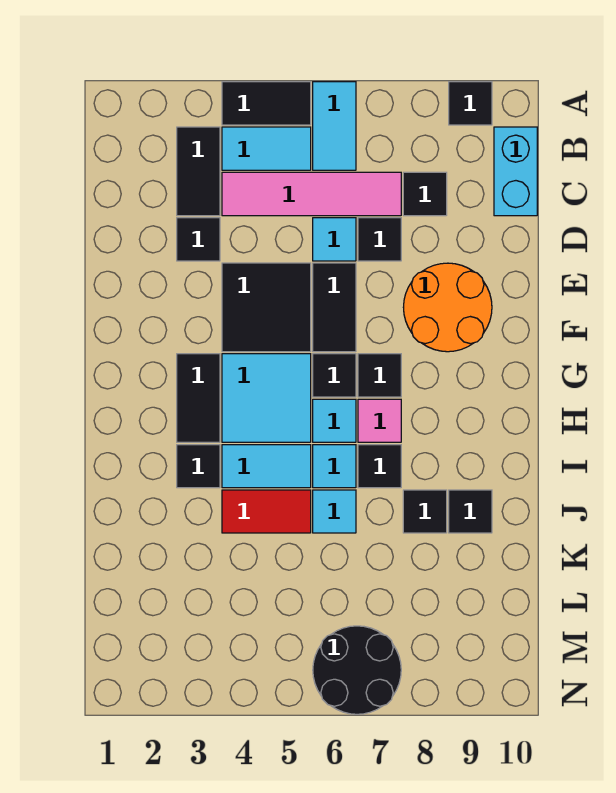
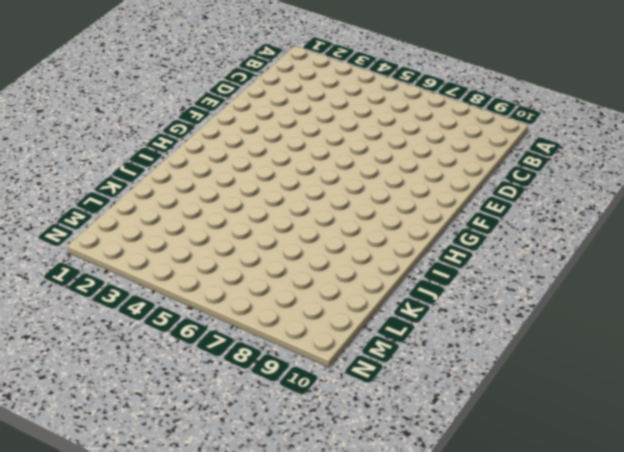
none -> black tile A4:A5 level 1
none -> cyan tile A6:B6 level 1
none -> black tile A9 level 1

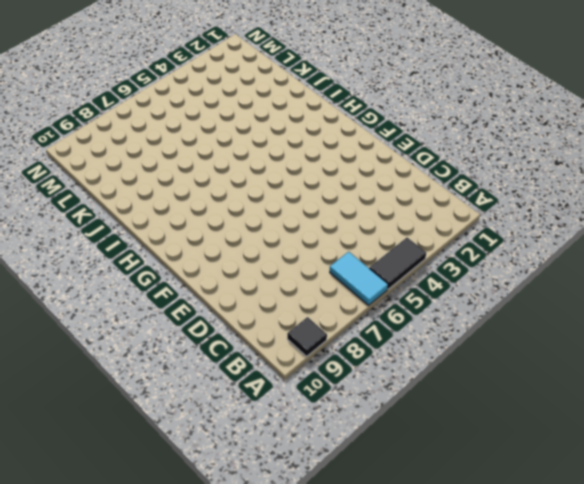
none -> black tile B3:C3 level 1
none -> cyan tile B4:B5 level 1
none -> cyan brick B10:C10 level 1

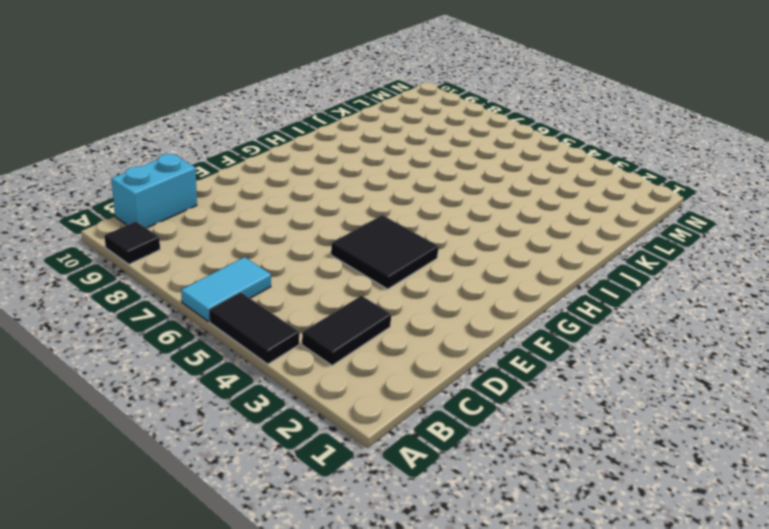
none -> cyan tile B4:B5 level 1
none -> pink tile C4:C7 level 1
none -> black tile C8 level 1

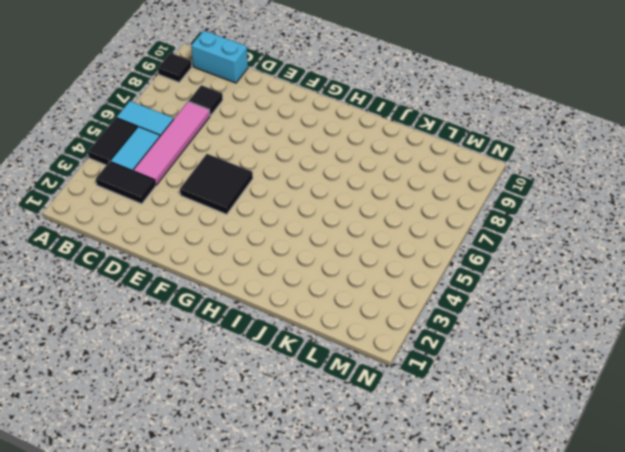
none -> black tile D3 level 1
none -> cyan tile D6 level 1
none -> black tile D7 level 1

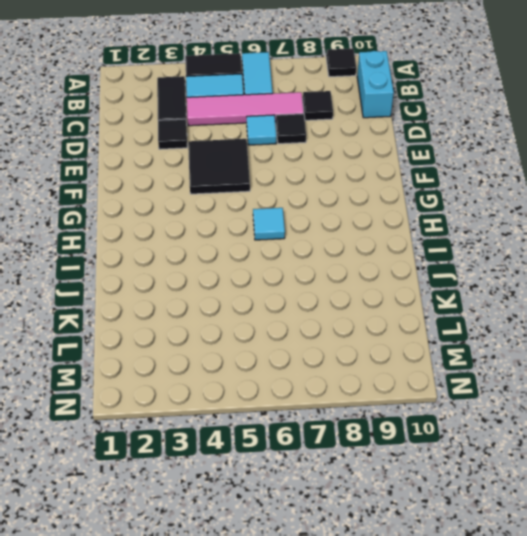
none -> black tile E6:F6 level 1
none -> orange round brick E8:F9 level 1
none -> black tile G3:H3 level 1

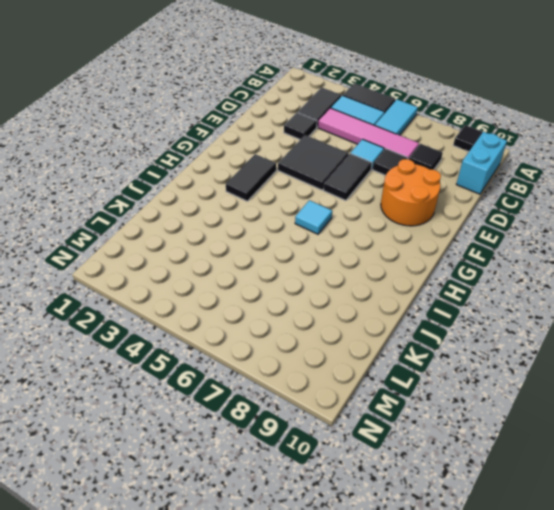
none -> cyan tile G4:H5 level 1
none -> black tile G6 level 1
none -> black tile G7 level 1

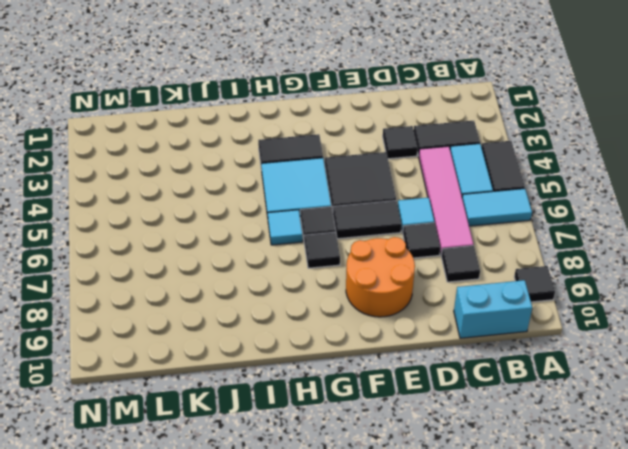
none -> pink tile H7 level 1
none -> black tile I3 level 1
none -> cyan tile I4:I5 level 1

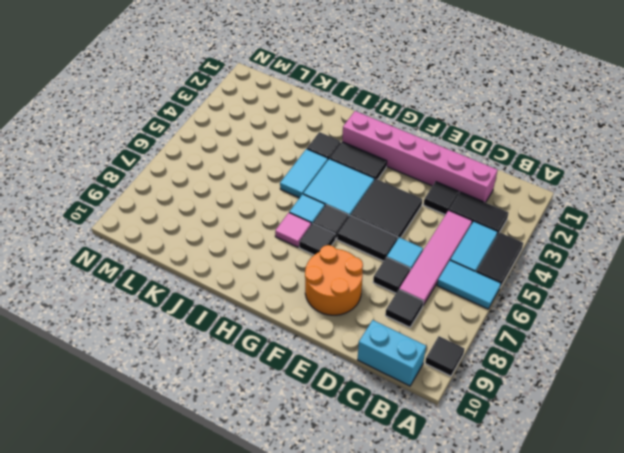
pink brick C2:H2 level 1 -> none
none -> cyan tile I6 level 1
none -> black tile I7 level 1
none -> red tile J4:J5 level 1

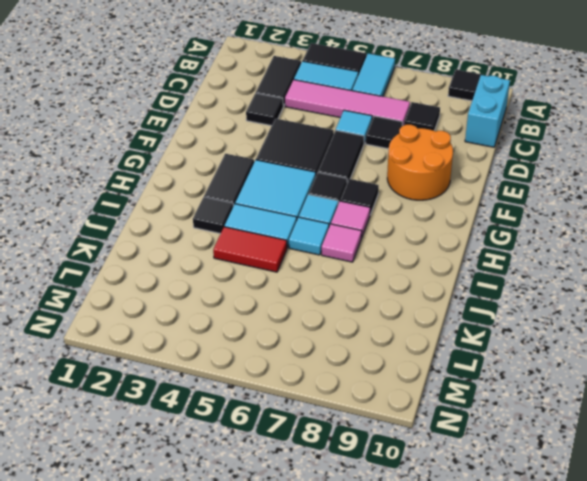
pink tile I7 level 1 -> black tile I7 level 1
none -> cyan tile J6 level 1
none -> black tile J8 level 1
none -> black tile J9 level 1

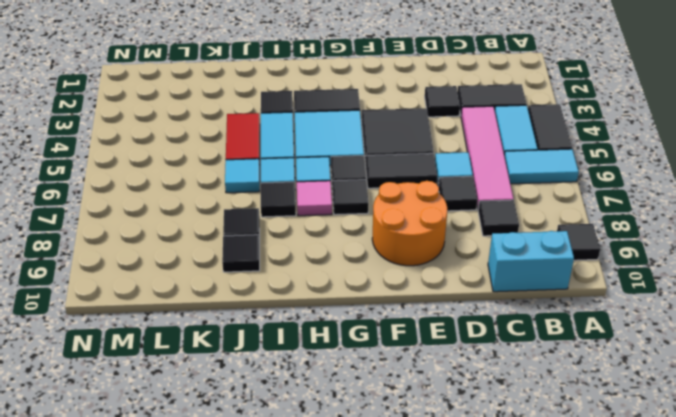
none -> black round brick M6:N7 level 1

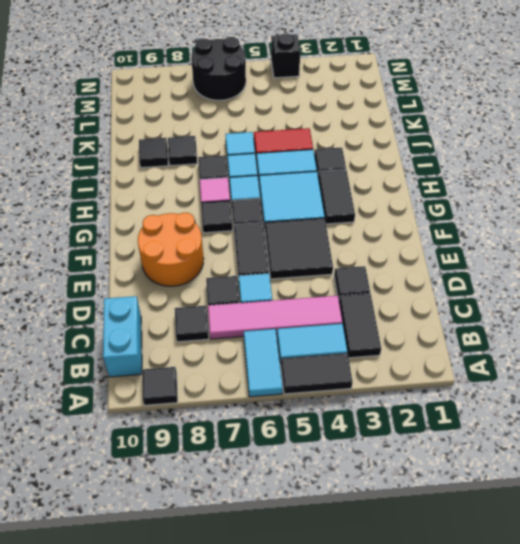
black brick N4 level 1 -> none

